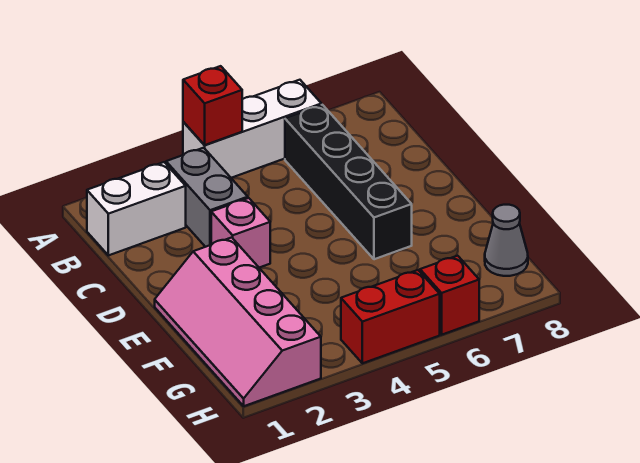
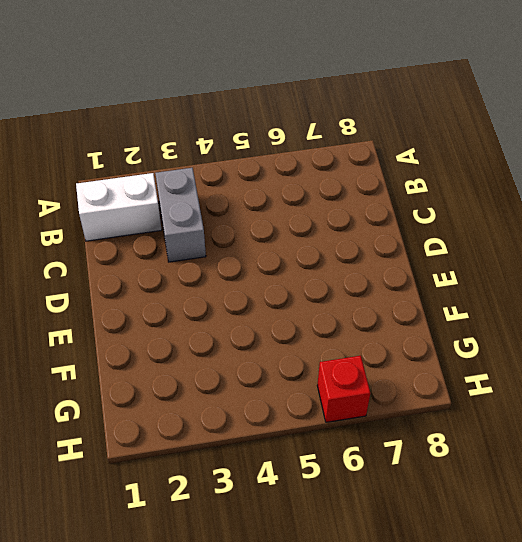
none -> white brick A4:A6 level 1
none -> black brick B6:E6 level 1

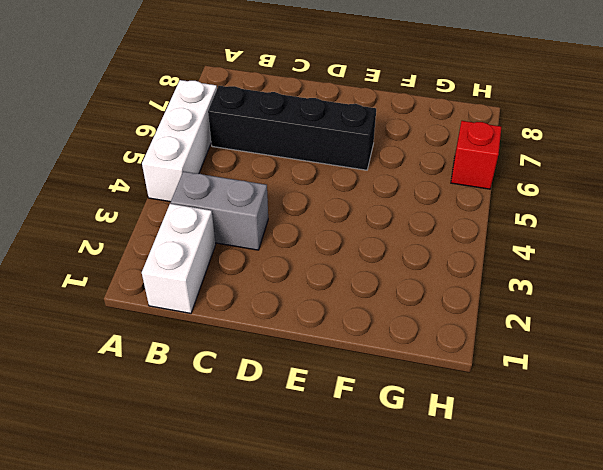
none -> pink brick D3 level 1
none -> pink slope E1:H2 level 1 top 2

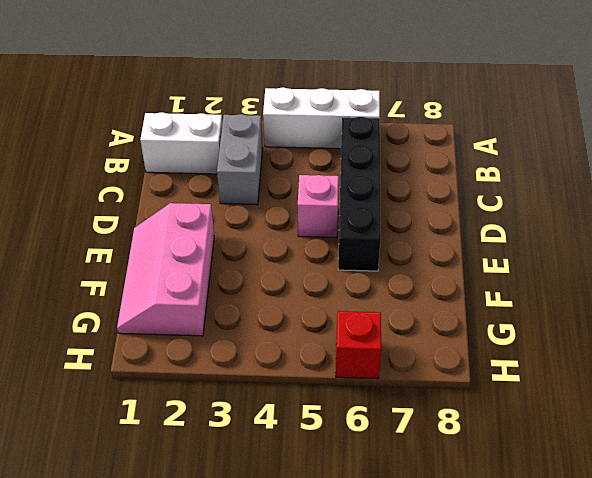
pink brick D5 level 1 -> pink brick D3 level 1
pink slope E1:G2 level 1 top 2 -> pink slope E1:H2 level 1 top 2
none -> grey cone G8 level 1
none -> red brick H4:H5 level 1

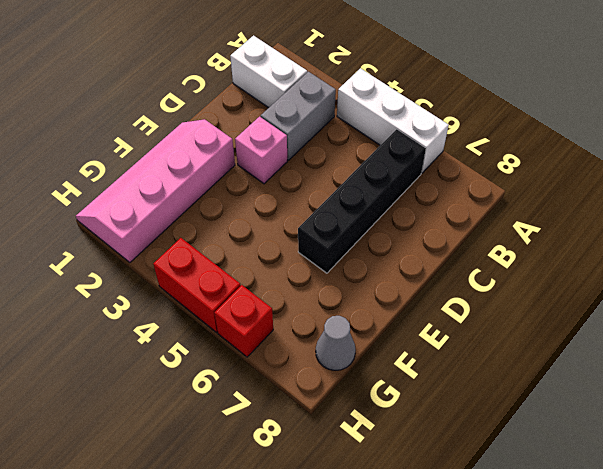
none -> red brick A4 level 2

